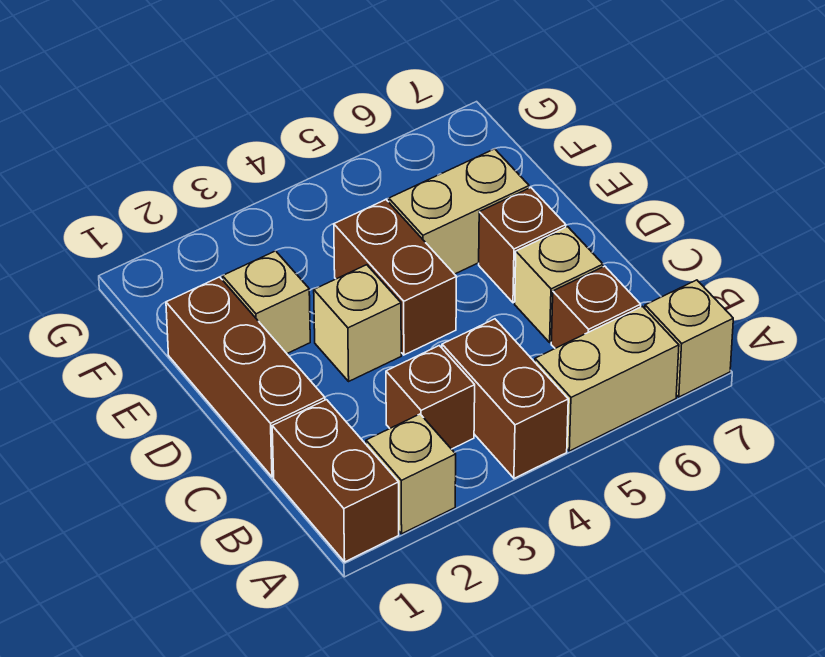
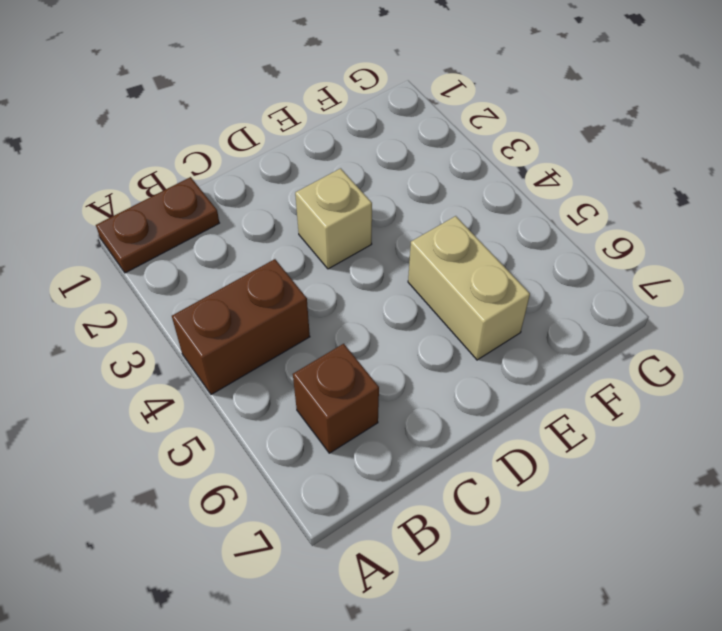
brown plate A1:B1 level 1 -> brown brick A1:B1 level 1
none -> tan brick A2 level 1
none -> tan brick A5:A6 level 1
none -> tan brick A7 level 1

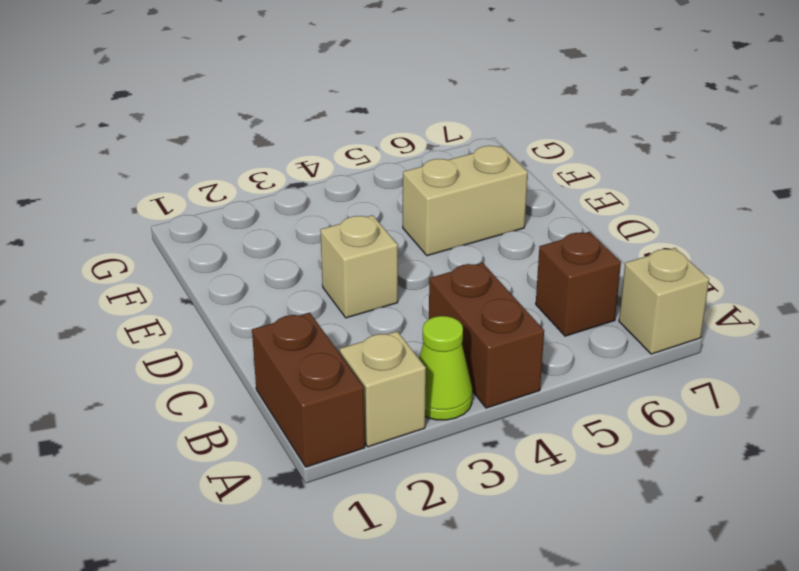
lime cone A3 level 1 -> none
none -> tan brick A5:A6 level 1
none -> brown brick B3 level 1
none -> brown brick C1:E1 level 1

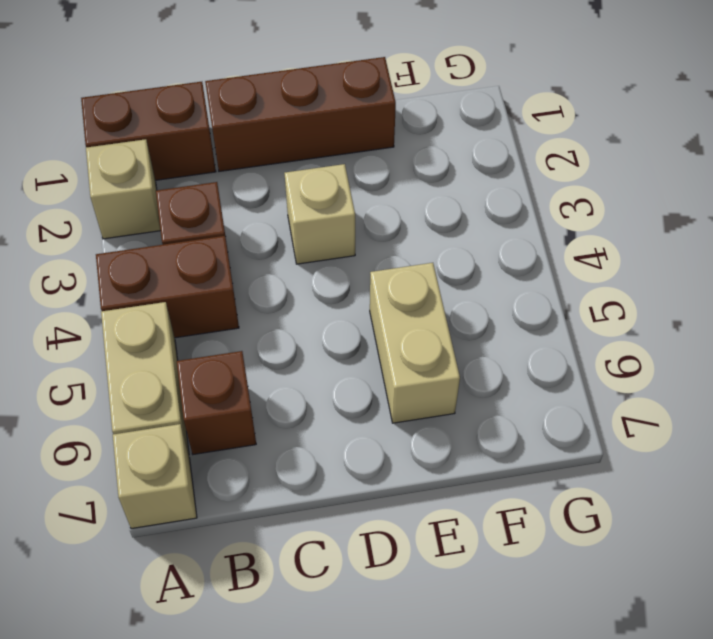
none -> tan brick C6 level 1
none -> brown brick D4:E4 level 1
none -> brown brick D6 level 1

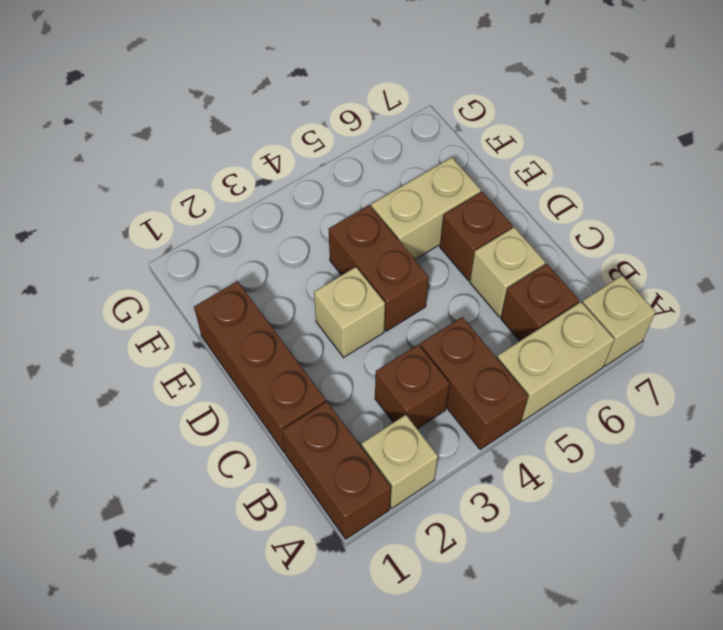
none -> tan brick E2 level 1

